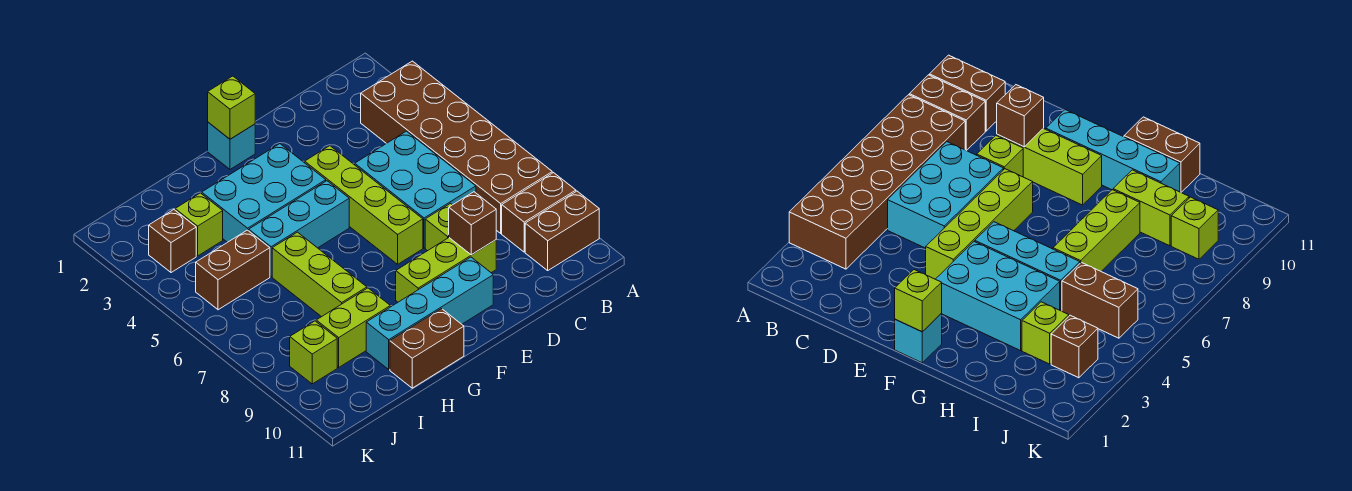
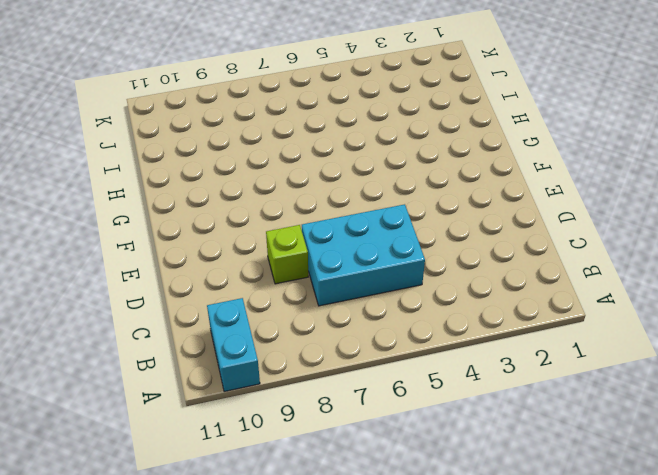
cyan brick A10:B10 level 1 -> brown brick A10:B10 level 1
none -> brown brick A3:B8 level 1
none -> brown brick A9:B9 level 1
none -> lime brick D9:F9 level 1

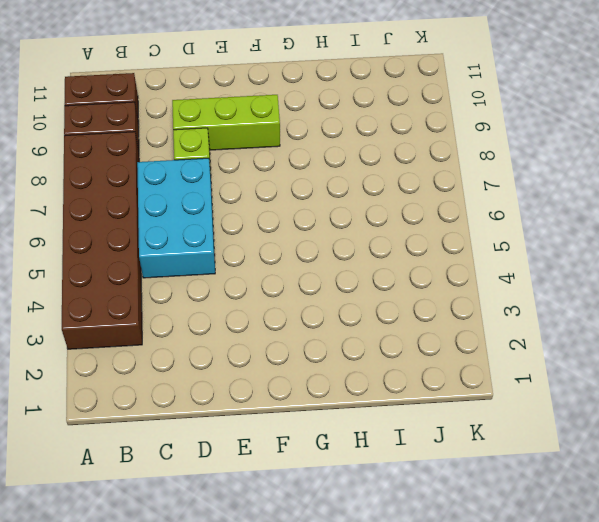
none -> lime brick E4:E7 level 1
none -> cyan brick E10:H10 level 1
none -> cyan brick F1 level 1

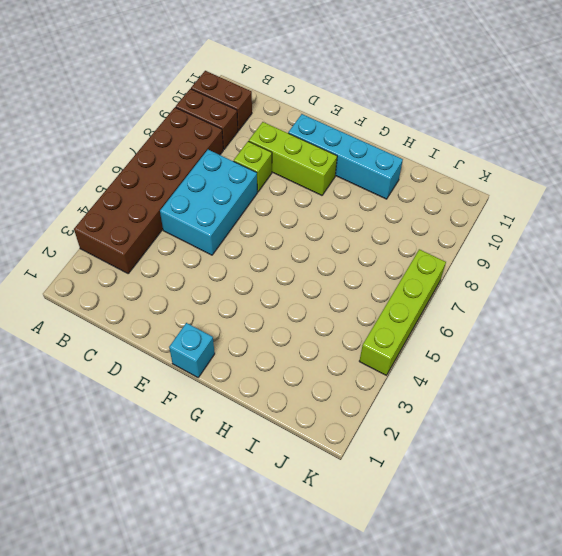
lime brick K4:K7 level 1 -> lime brick E4:E7 level 1
none -> cyan brick F3:H4 level 1
none -> cyan brick F5:H5 level 1
none -> brown brick G11:H11 level 1

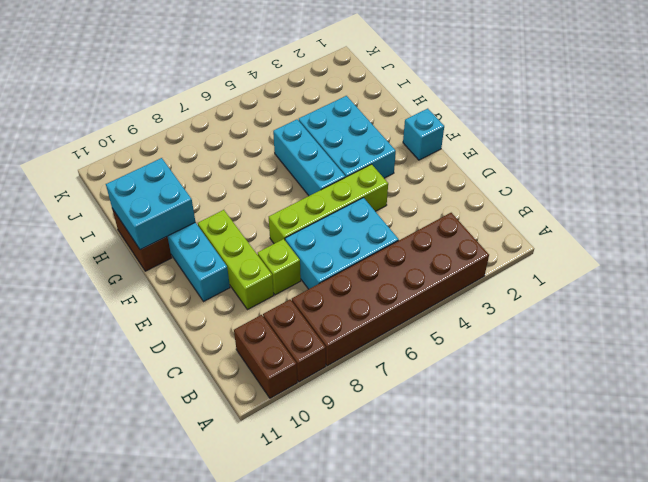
cyan brick G10:H11 level 2 -> none
none -> lime brick H6:H8 level 1
none -> lime brick H9:I9 level 1
none -> lime brick I3 level 1

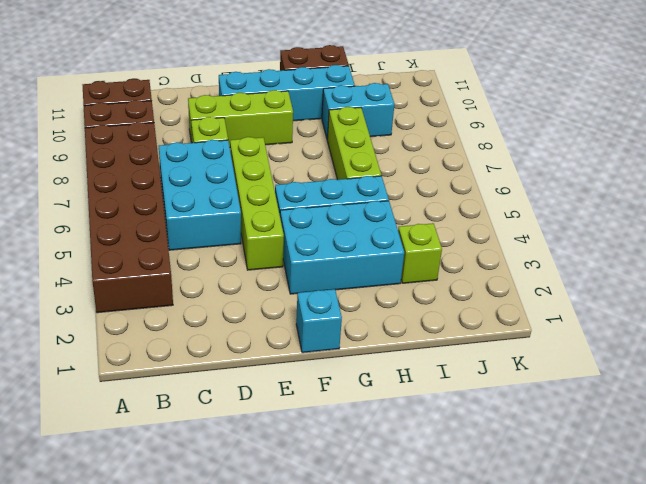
cyan brick H9:I9 level 1 -> lime brick H9:I9 level 1
none -> brown brick I5:J5 level 1
none -> brown brick J3 level 1
none -> lime brick J9 level 1

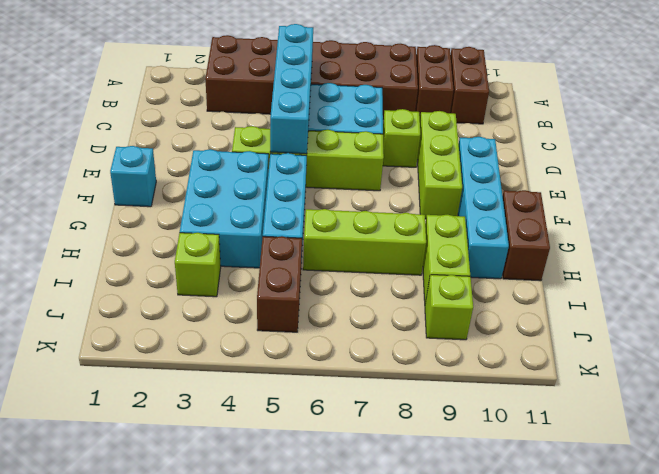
cyan brick B5:E5 level 2 -> none
none -> brown brick J3 level 1
none -> brown brick D9 level 2
none -> lime brick F1 level 2

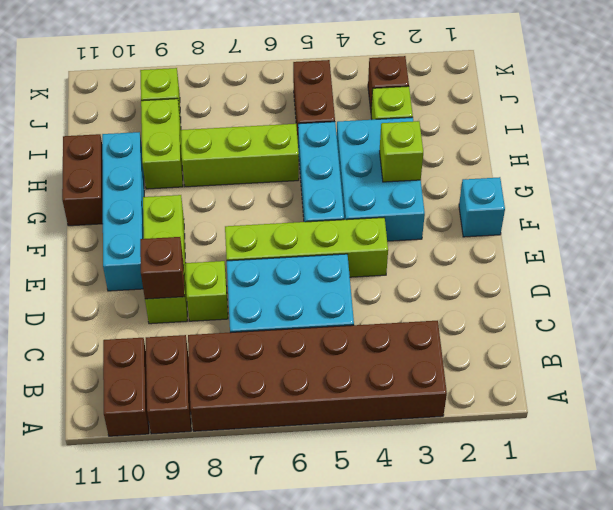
lime brick G3 level 2 -> lime brick F1 level 2

